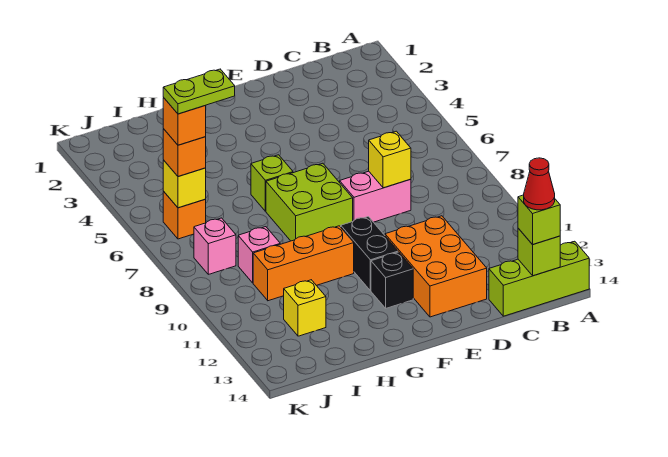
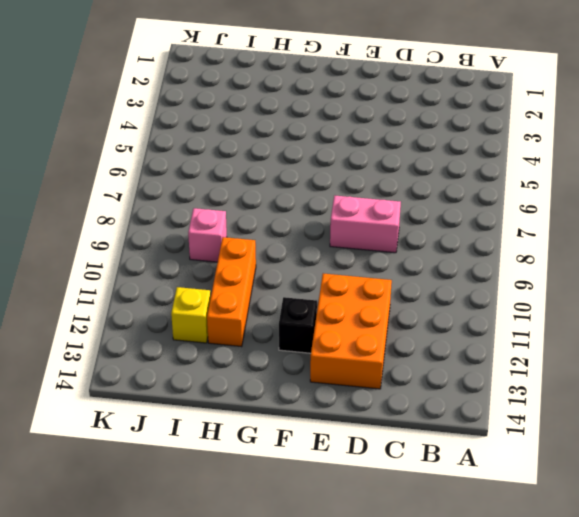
orange brick H10:H12 level 1 -> orange brick G10:I10 level 1
none -> lime brick A14:C14 level 1
none -> lime brick F7:G8 level 1
none -> black brick F10:F11 level 1

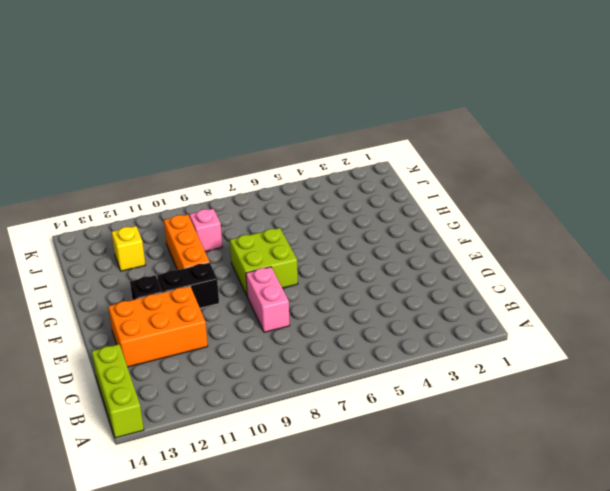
none -> lime brick G6 level 1
none -> orange brick J6 level 1
none -> pink brick J8 level 1

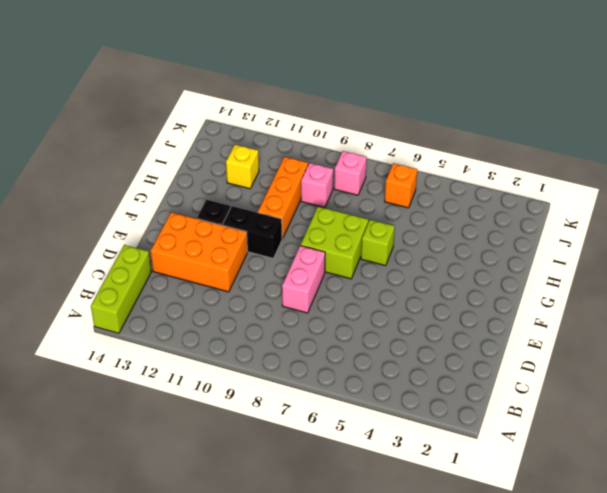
none -> lime brick B14 level 2
none -> yellow brick D8 level 2
none -> yellow brick J6 level 2

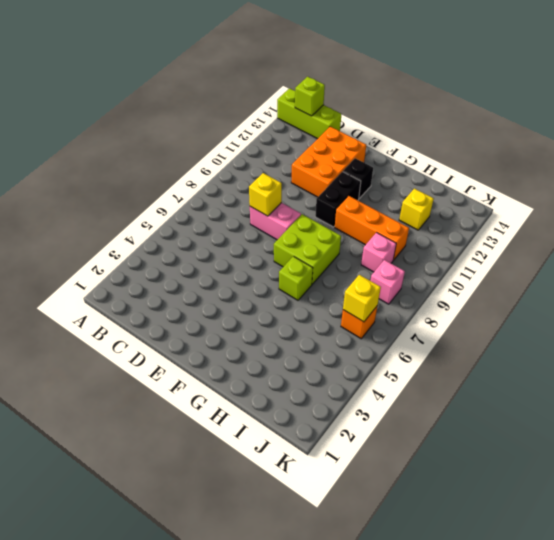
none -> lime brick B14 level 3
none -> orange brick J6 level 3
none -> red cone B14 level 4

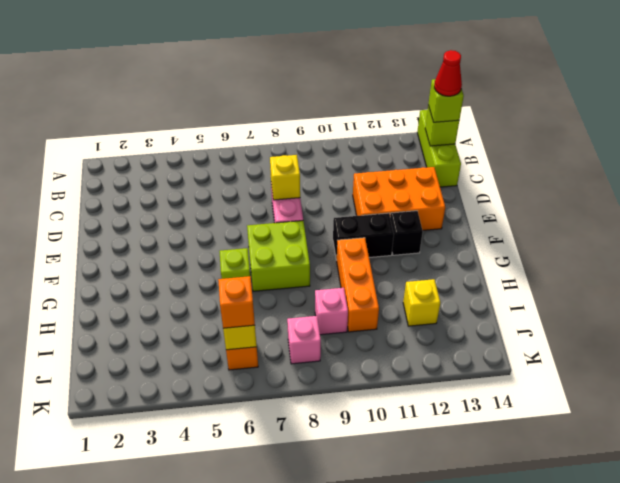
none -> orange brick J6 level 4
none -> lime plate I6:J6 level 5

